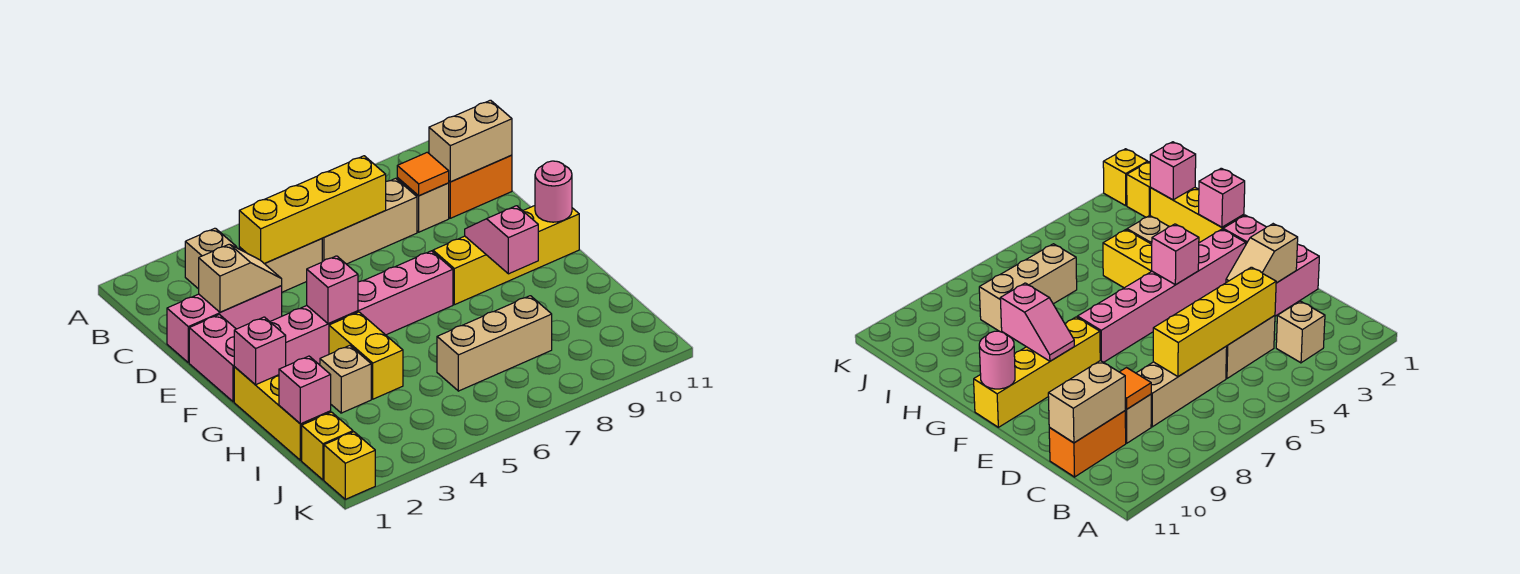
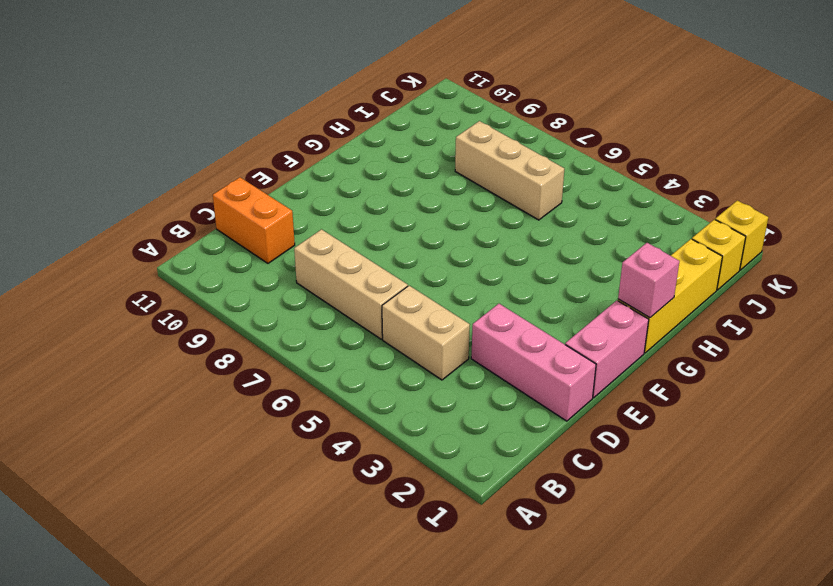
none -> tan brick B3 level 1
none -> tan brick C9 level 1
none -> pink brick F2:F7 level 1

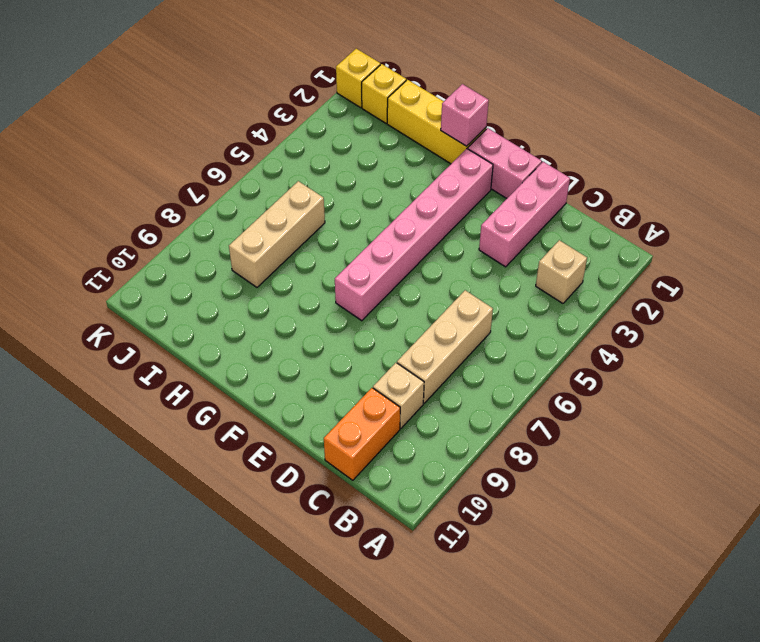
none -> tan brick C4:C5 level 1
none -> yellow brick F8:F11 level 1
none -> yellow brick G4:H4 level 1

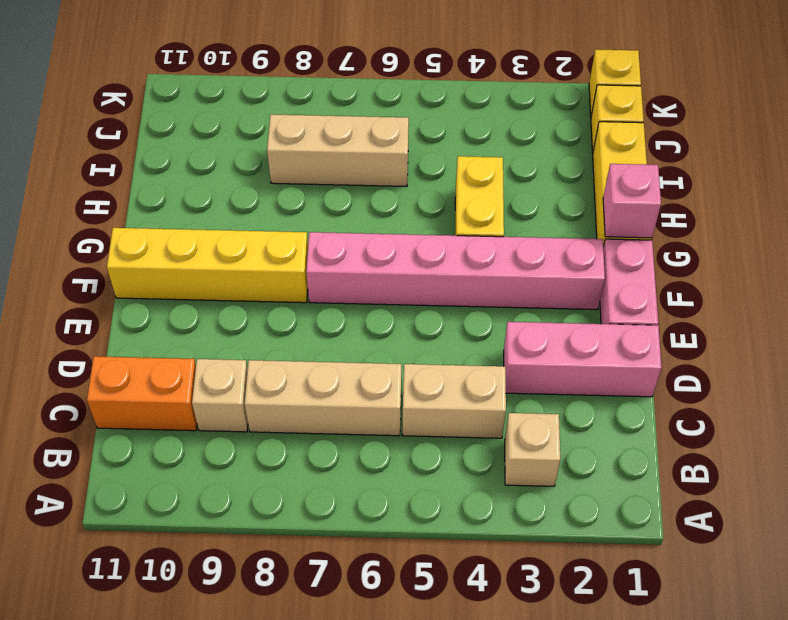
none -> tan brick H3 level 1
none -> yellow brick C4:C7 level 2
none -> orange tile C9 level 2

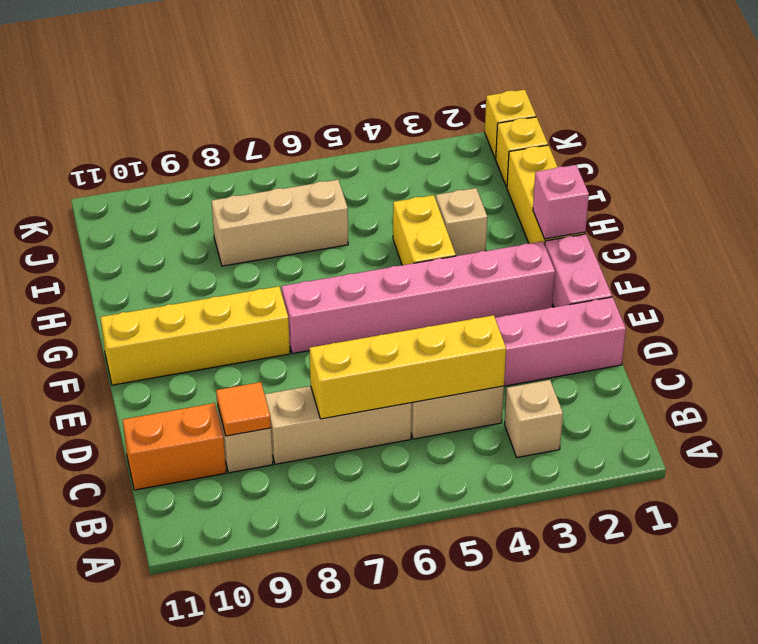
none -> tan brick C10:C11 level 2
none -> tan slope D2:D3 level 2 top 2
none -> pink brick F4 level 2

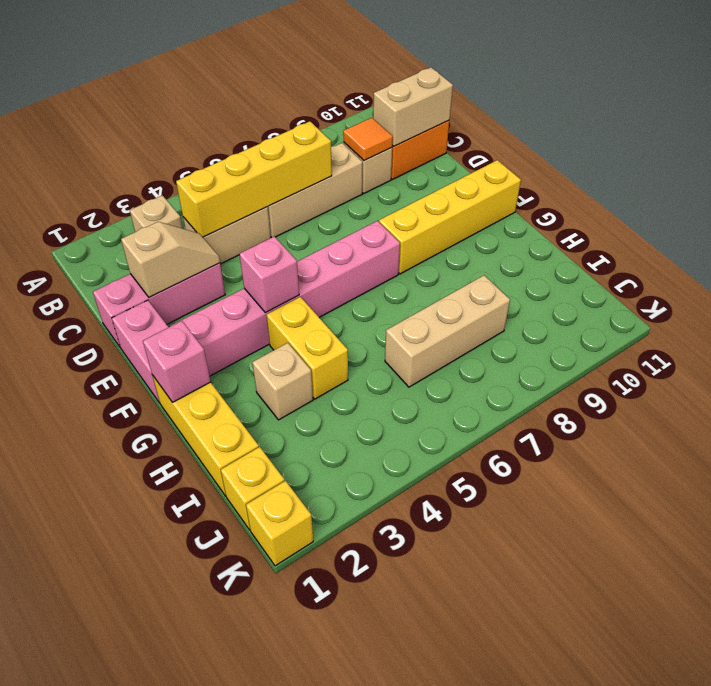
none -> pink slope F9:G9 level 2 top G
none -> pink round brick F11 level 2
none -> pink brick I1 level 2

